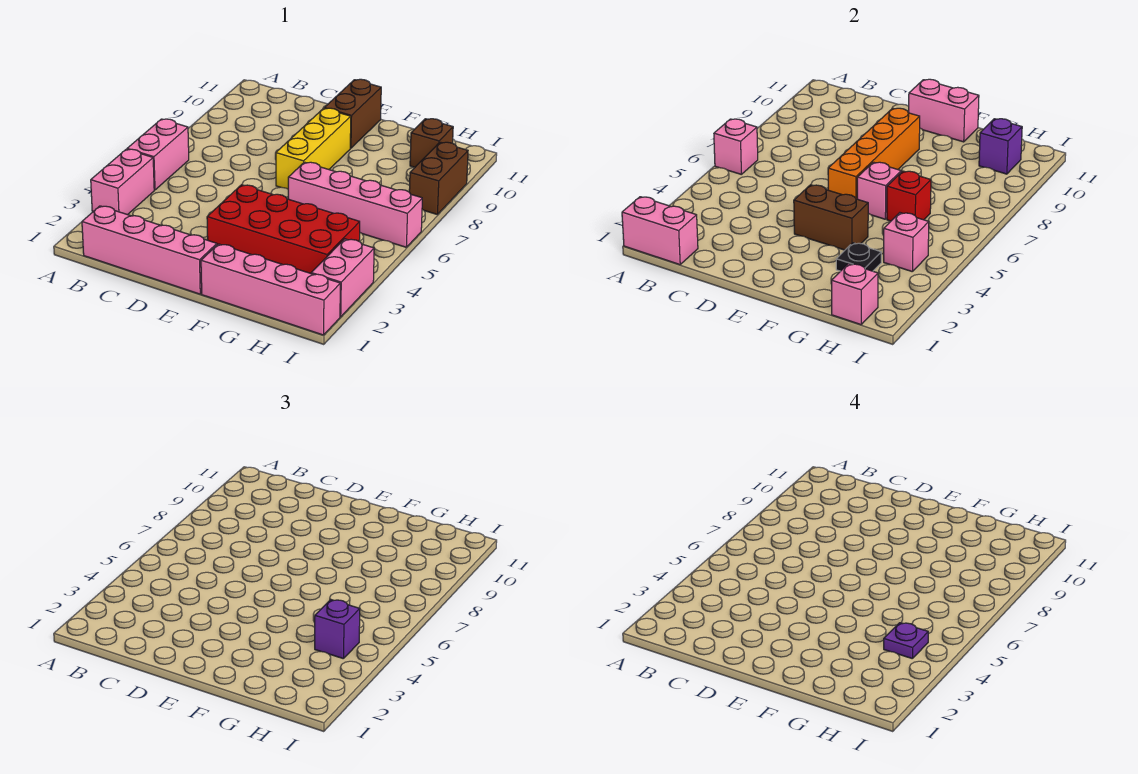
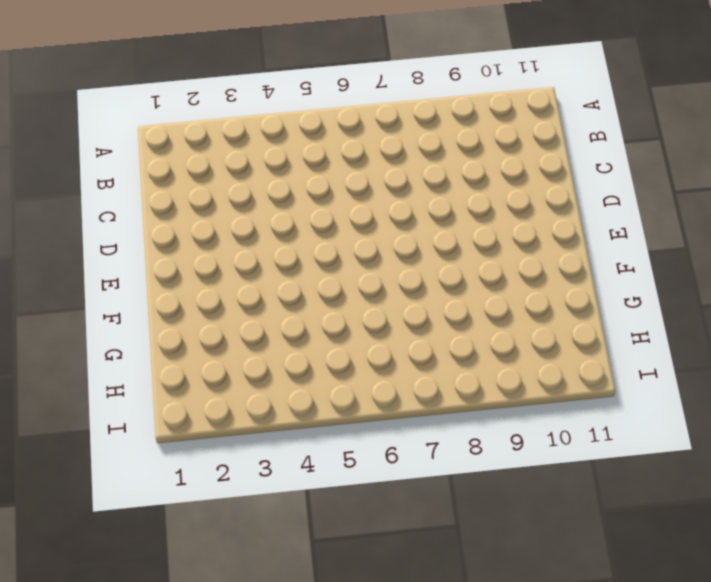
none -> pink brick A3:A4 level 1
none -> pink brick A5:A6 level 1
none -> pink brick B1:E1 level 1

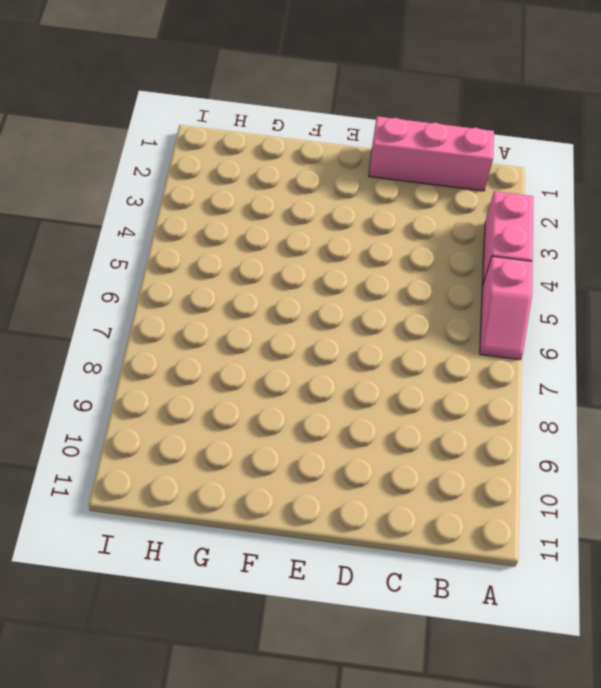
pink slope A5:A6 level 1 top 5 -> pink brick A5:A6 level 1
pink brick B1:D1 level 1 -> pink brick B1:E1 level 1
none -> red brick E3:H4 level 1
none -> yellow brick E7:E9 level 1
none -> brown brick E10:E11 level 1

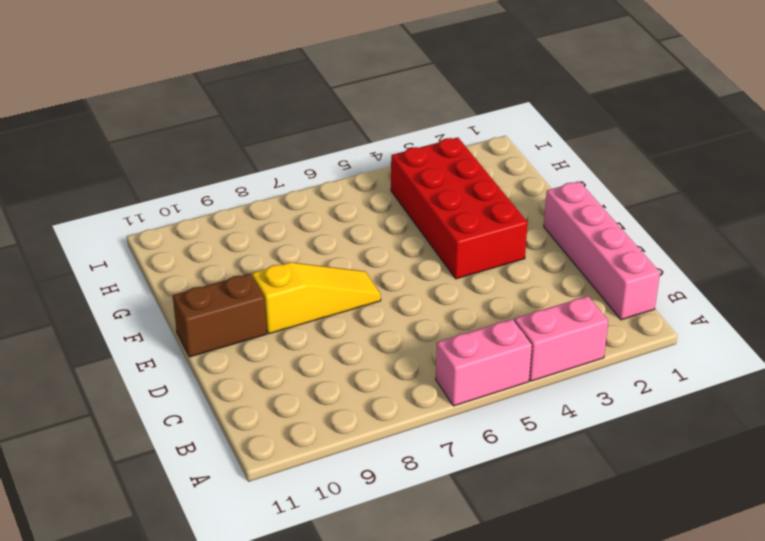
yellow slope E7:E9 level 1 top 9 -> yellow brick E7:E9 level 1
none -> pink brick F1:I1 level 1
none -> pink brick F6:I6 level 1
none -> brown brick H10 level 1

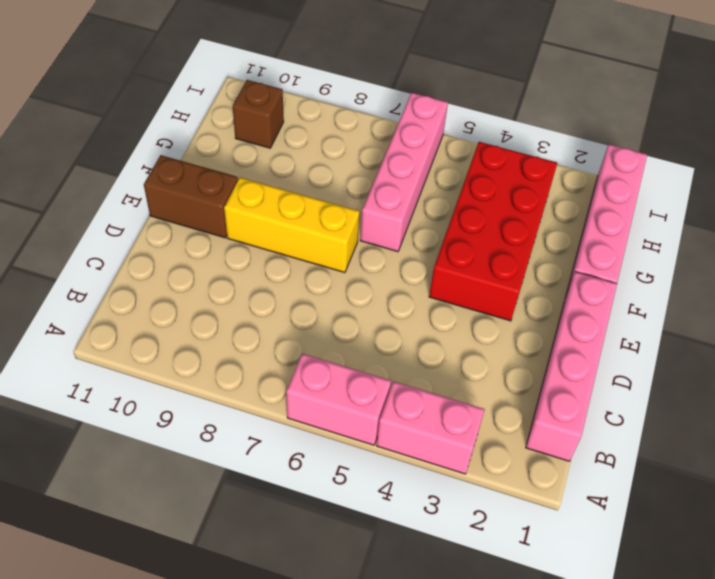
none -> pink brick I2:I3 level 1
none -> brown brick I8:I9 level 1
none -> pink brick A1:B1 level 2

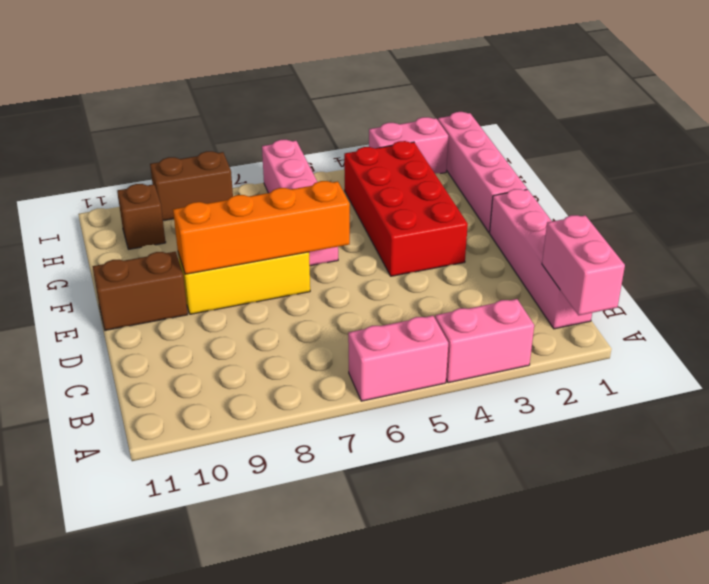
none -> pink brick A6 level 2
none -> brown brick E4:F4 level 2
none -> pink brick E11:F11 level 2

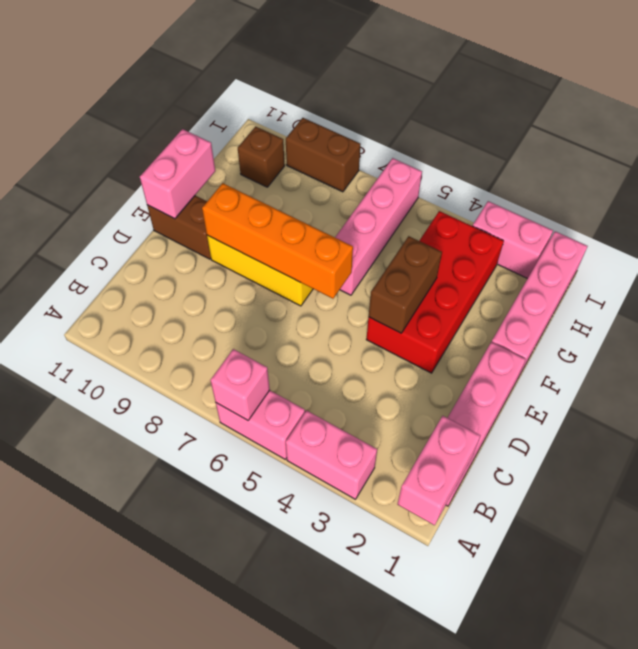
none -> pink brick F6 level 2
none -> black plate G3 level 2
none -> red brick G6 level 2

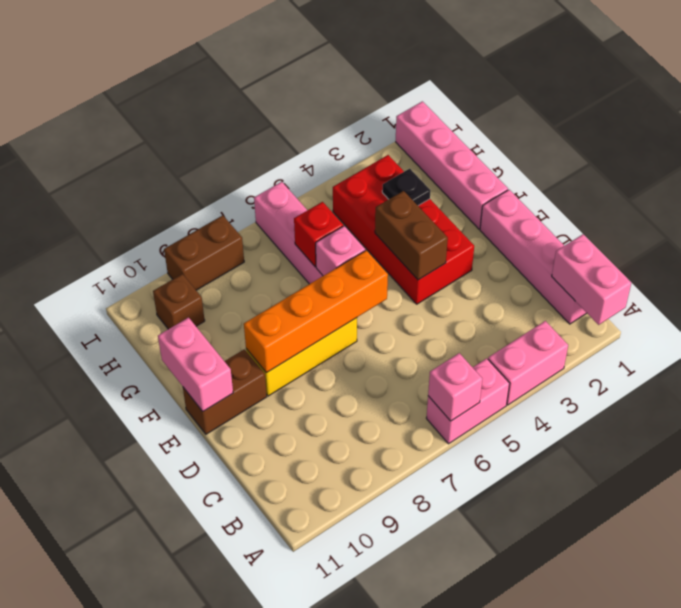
none -> pink brick I2:I3 level 1
none -> pink brick H1 level 2
none -> pink brick H4 level 2

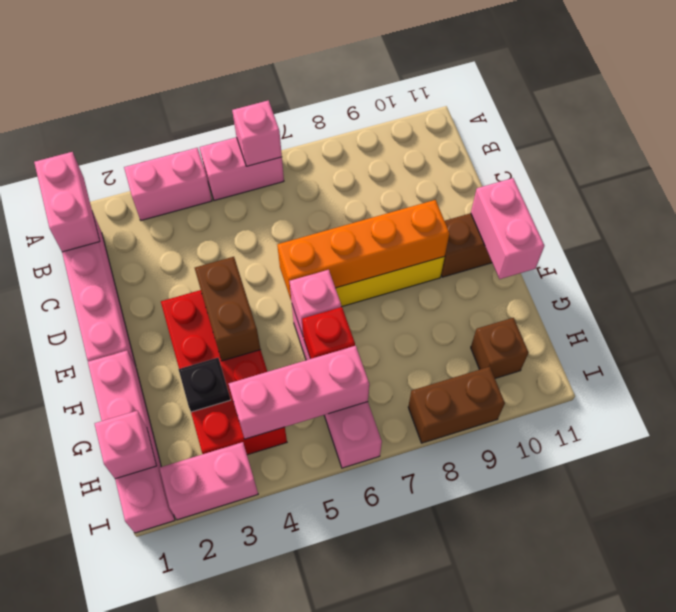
pink brick H4:H6 level 2 -> pink brick H4 level 2
none -> purple brick H10 level 2
none -> purple brick H4 level 3
none -> purple plate H4 level 4

